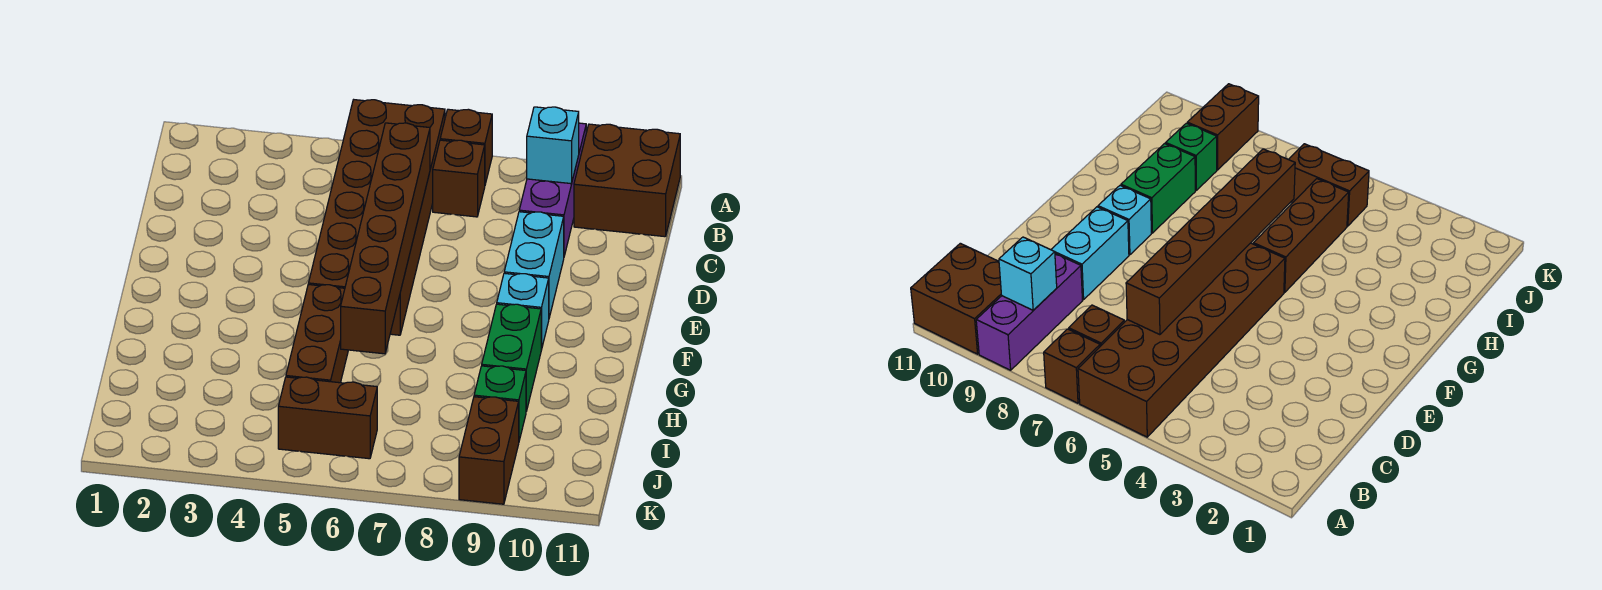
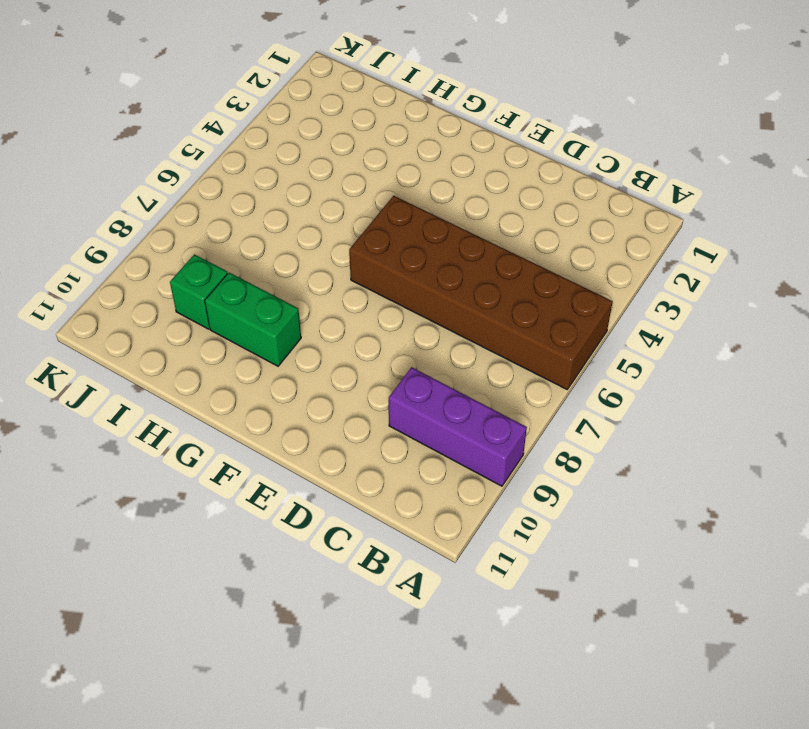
none -> brown brick A7 level 1
none -> brown brick A10:B11 level 1
none -> brown brick B7 level 1

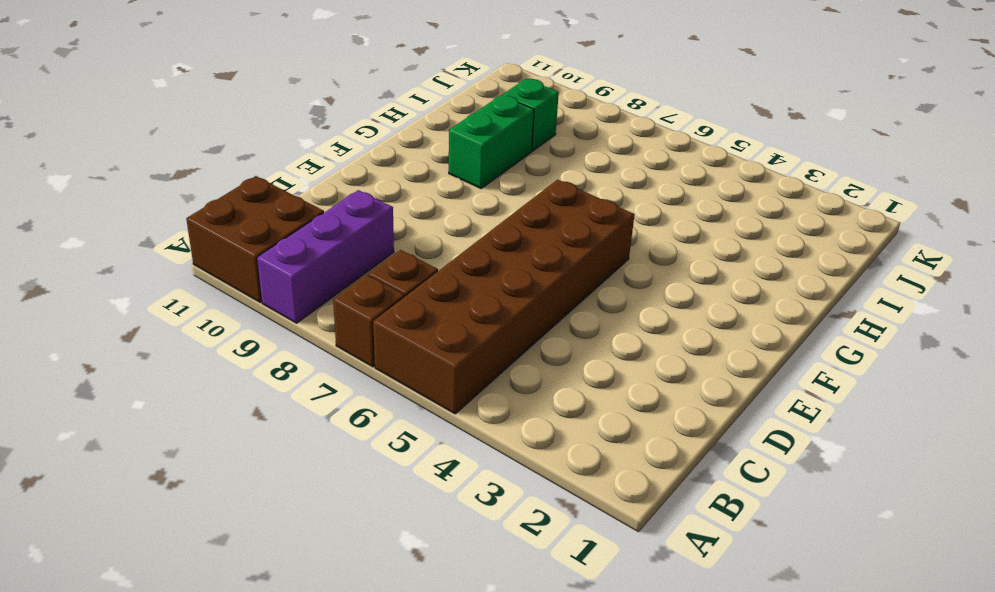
none -> cyan brick D9:E9 level 1
none -> cyan brick F9 level 1
none -> brown brick G5:I5 level 1

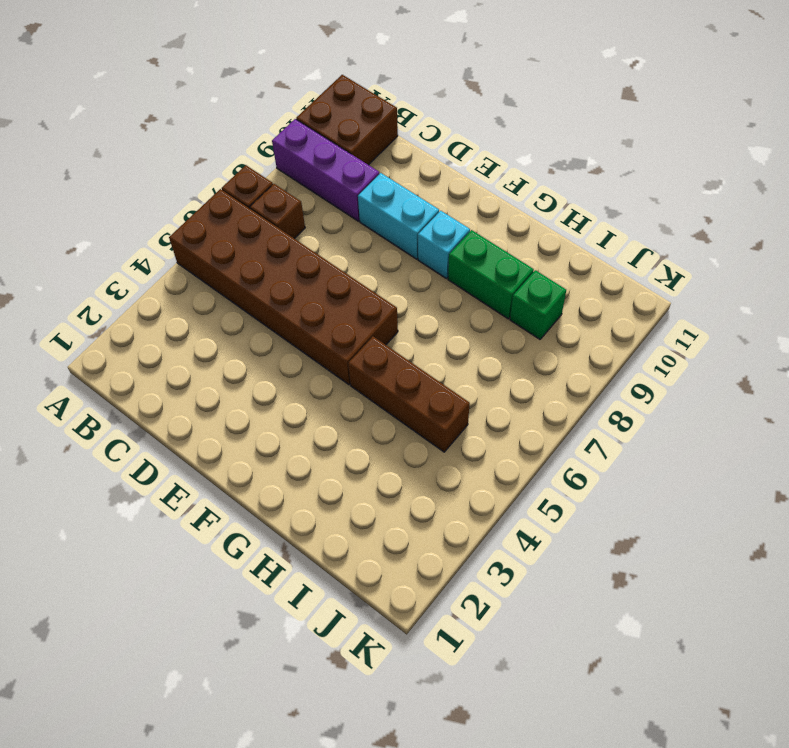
none -> brown brick J5:J6 level 1
none -> brown brick J9:K9 level 1
none -> cyan brick B9 level 2

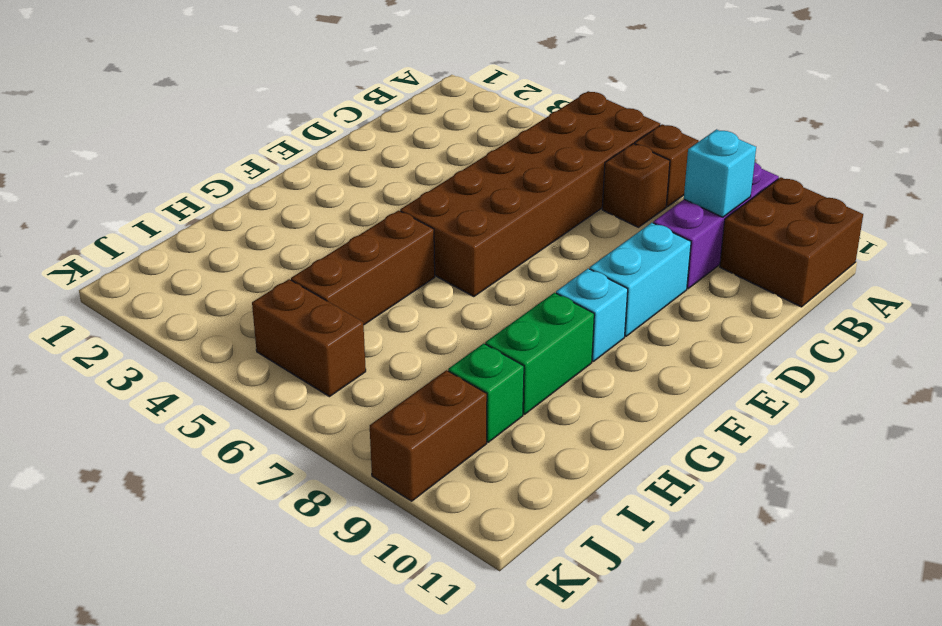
none -> brown brick C6:H6 level 2

